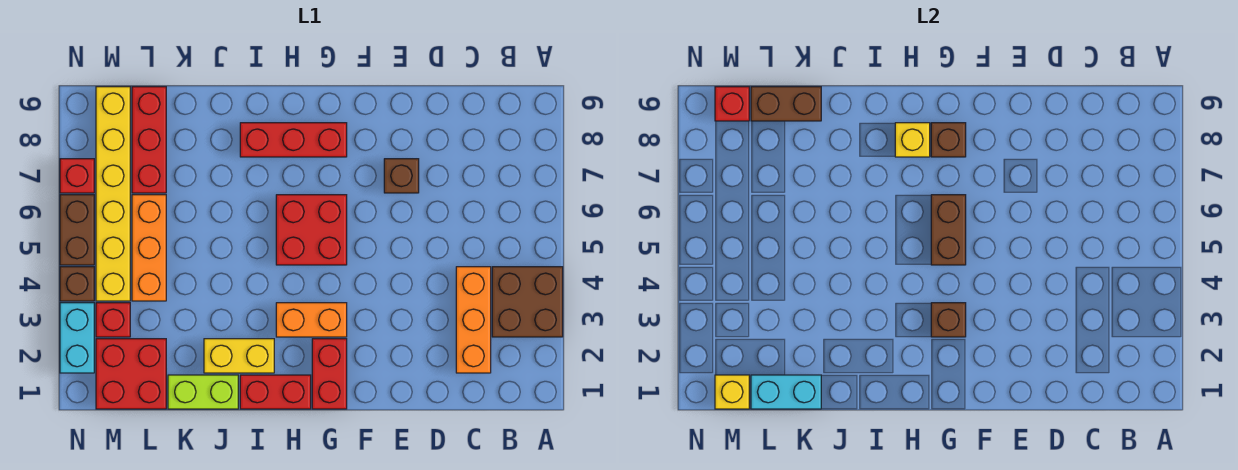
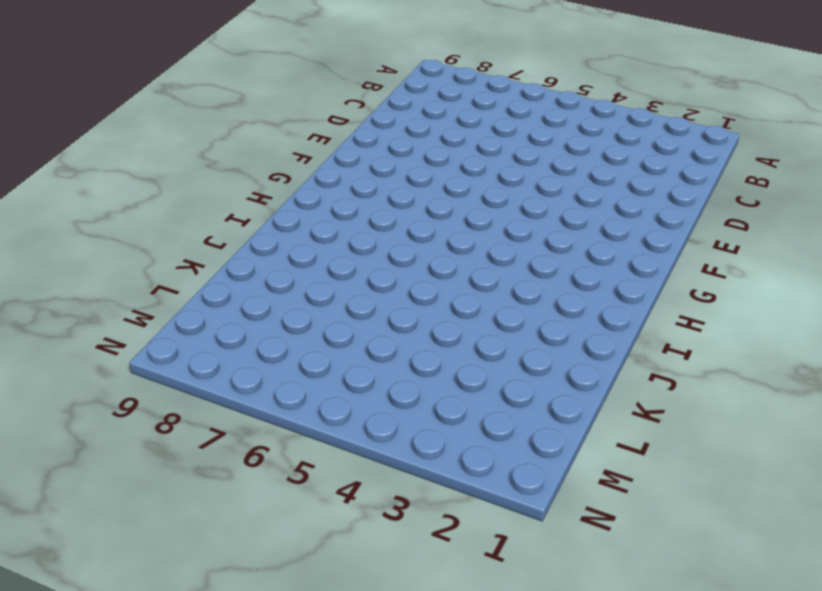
none -> brown brick A3:B4 level 1
none -> orange brick C2:C4 level 1
none -> brown brick E7 level 1

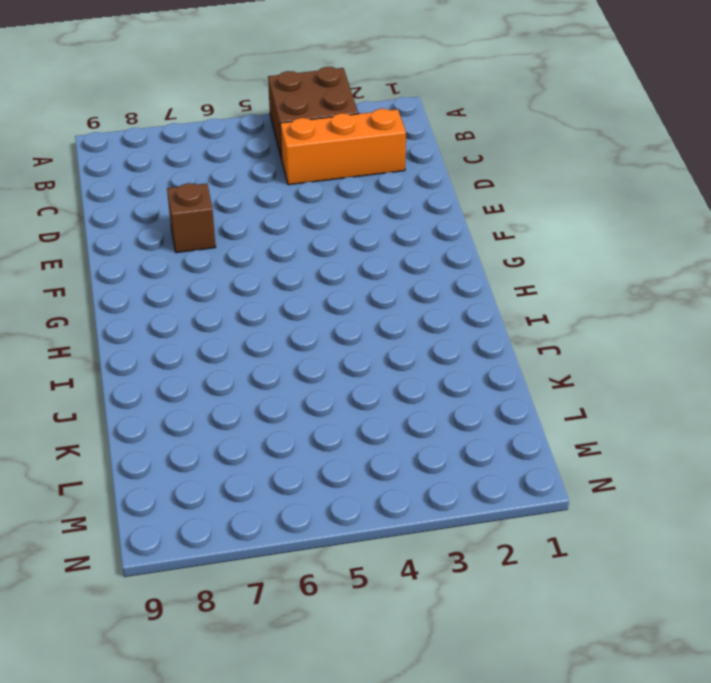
none -> red brick G1:G2 level 1
none -> orange brick G3:H3 level 1
none -> red brick G5:H6 level 1

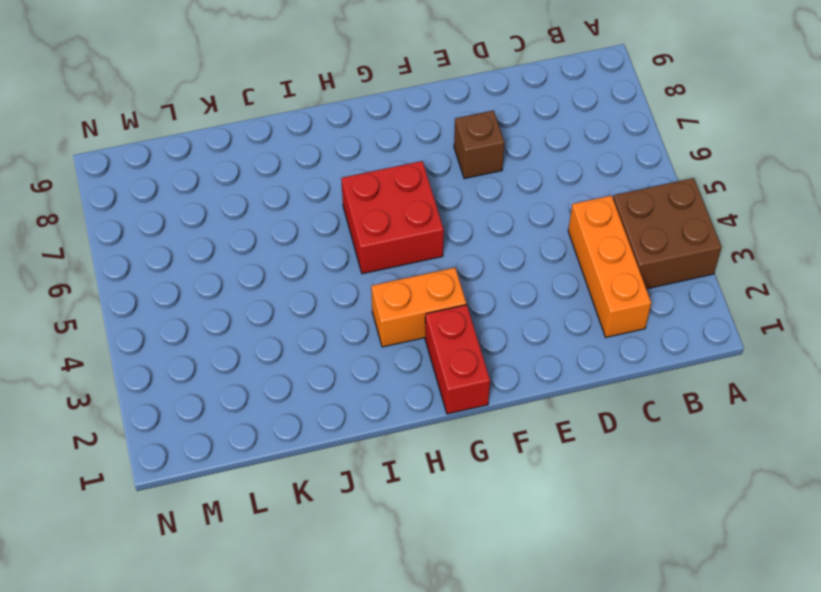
none -> red brick G8:I8 level 1
none -> red brick H1:I1 level 1
none -> yellow brick I2:J2 level 1

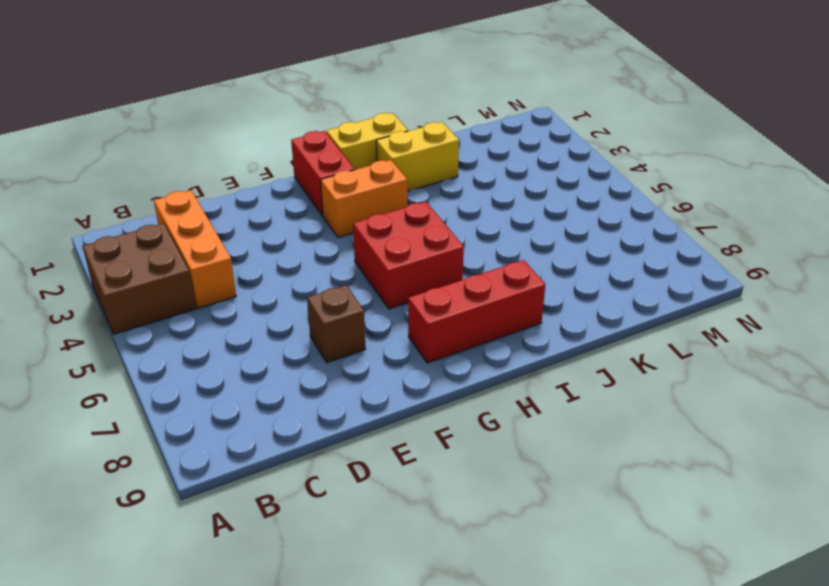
yellow brick H1:I1 level 1 -> red brick H1:I1 level 1
none -> lime brick J1:K1 level 1
none -> red brick L1:M2 level 1
none -> orange brick L4:L6 level 1

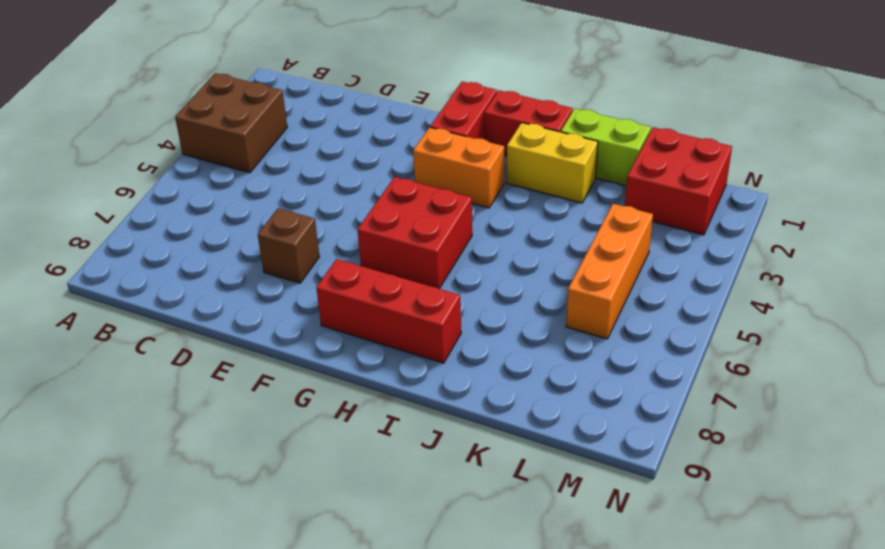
none -> orange brick C2:C4 level 1
none -> red brick L7:L9 level 1
none -> red brick M3 level 1

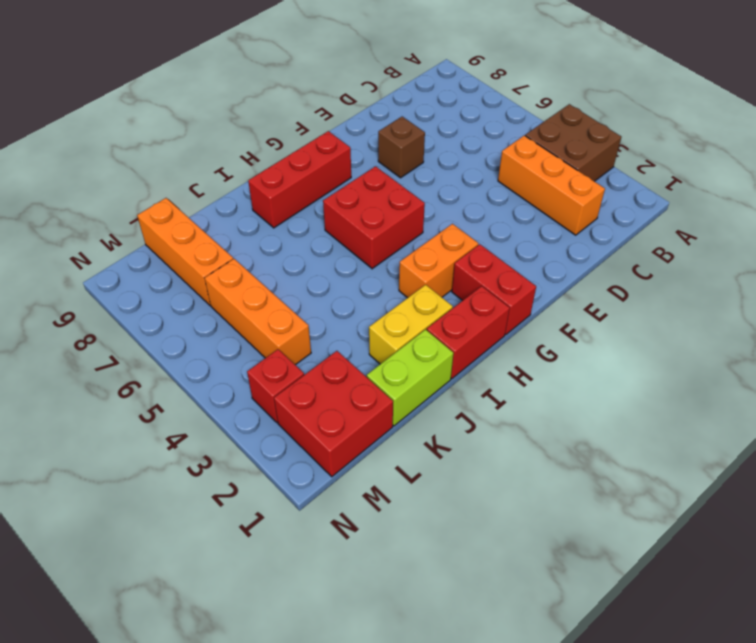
orange brick L7:L9 level 1 -> red brick L7:L9 level 1
none -> yellow brick M4:M9 level 1
none -> cyan brick N2:N3 level 1
none -> brown brick N4 level 1

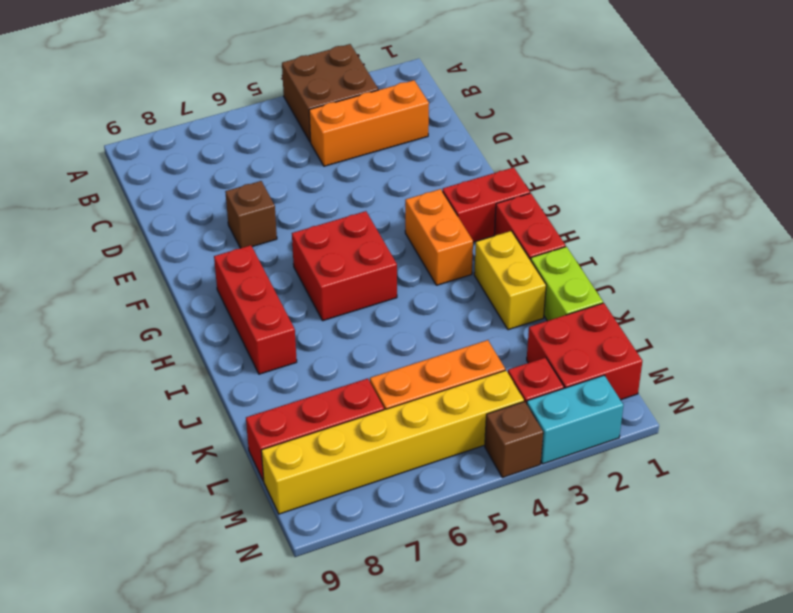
none -> brown brick N5:N6 level 1
none -> red brick N7 level 1
none -> brown brick G3 level 2

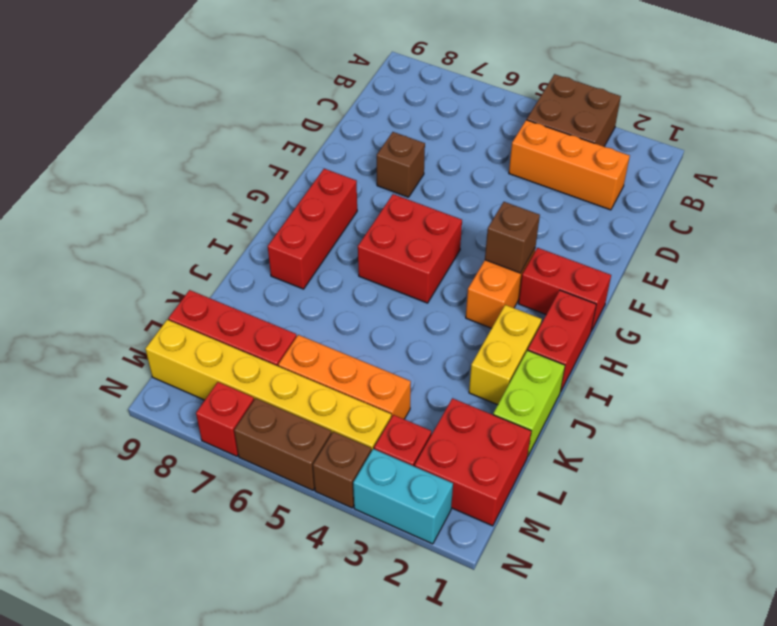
none -> brown brick G5:G6 level 2
none -> brown brick G8 level 2
none -> yellow brick H8 level 2

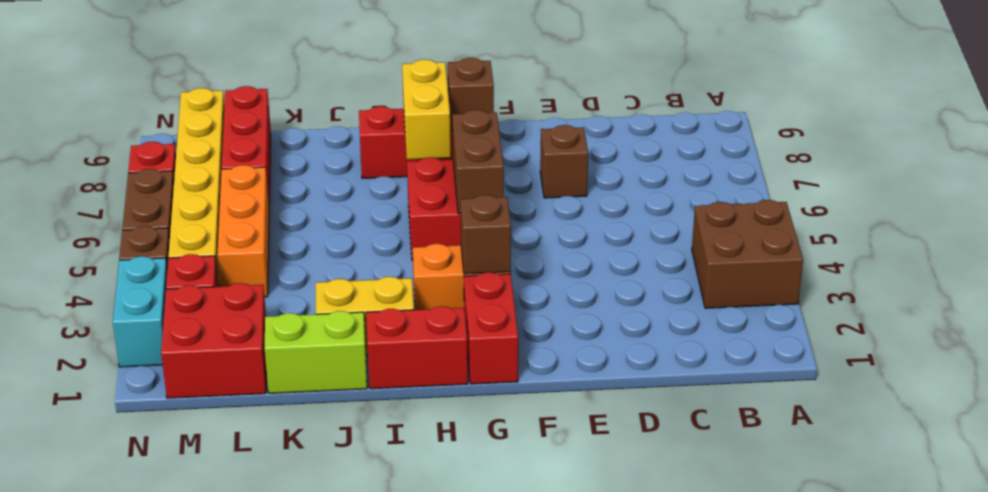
yellow brick H7:H8 level 2 -> yellow brick H8 level 2
none -> orange brick C2:C4 level 1
none -> cyan brick K1:L1 level 2
none -> brown brick K9:L9 level 2

